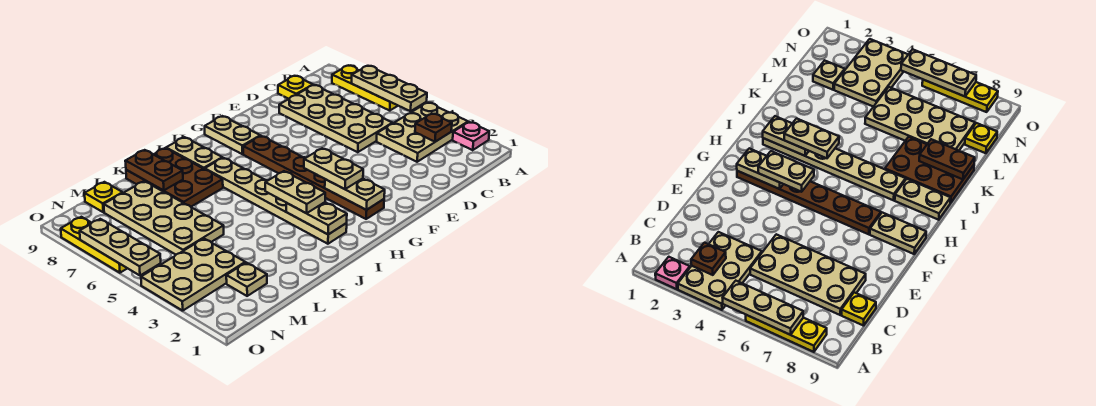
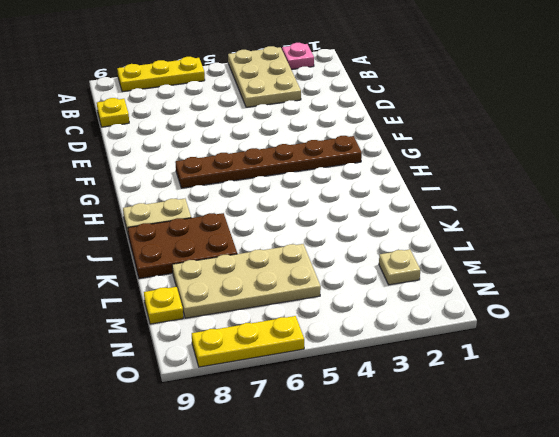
none -> tan plate C5:D8 level 1
none -> tan plate G8:G9 level 1
none -> tan plate I2:I7 level 1

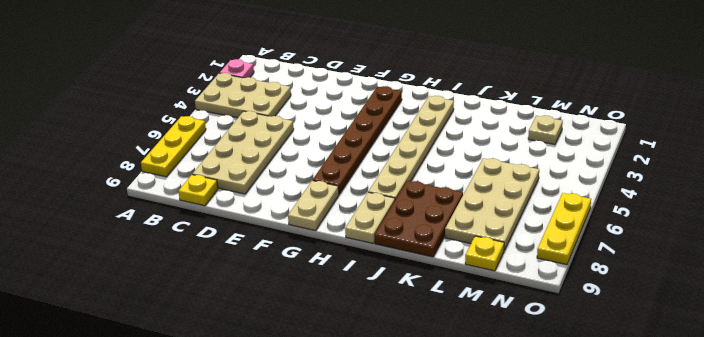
none -> tan plate M3:O4 level 1
none -> tan plate A5:A7 level 2
none -> brown plate B3 level 2

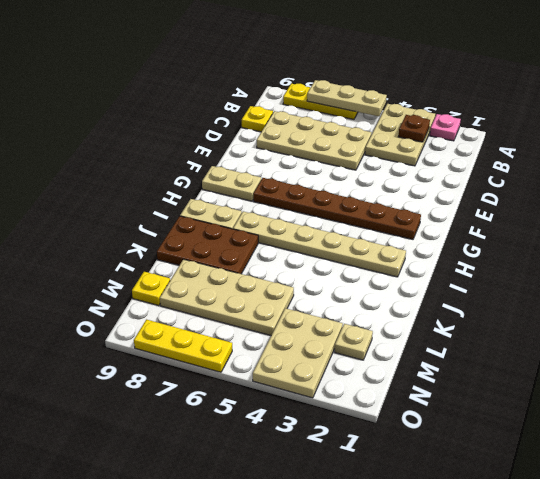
none -> tan plate G2:G3 level 2
none -> tan plate I2:I3 level 2
none -> brown plate K8:K9 level 2

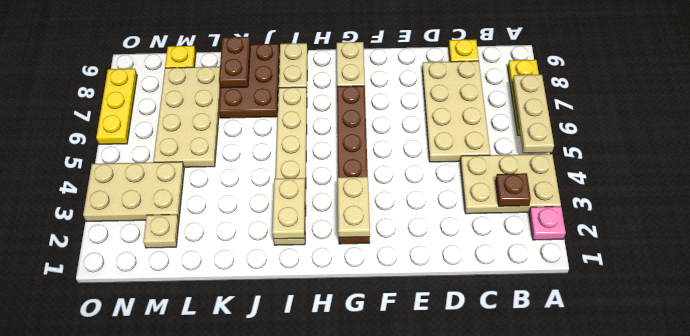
none -> tan plate O5:O7 level 2
none -> tan plate G3:G4 level 3
none -> tan plate I3:I4 level 3

